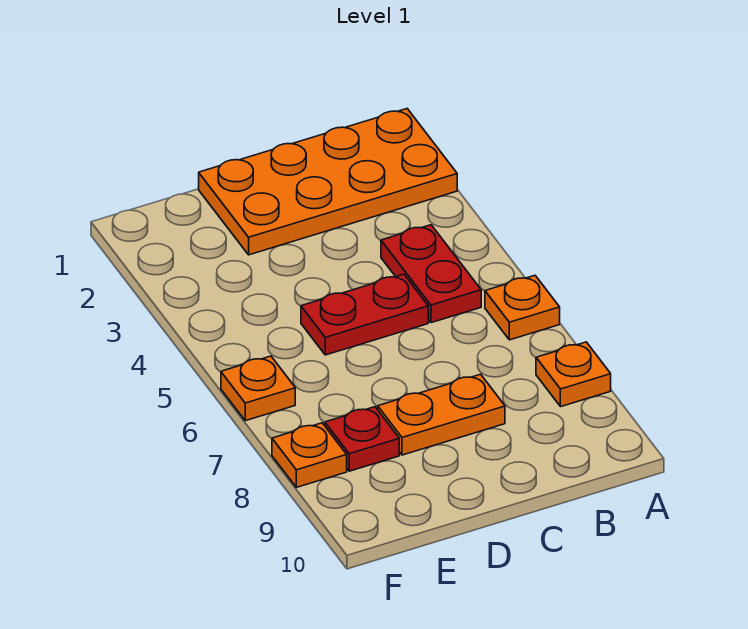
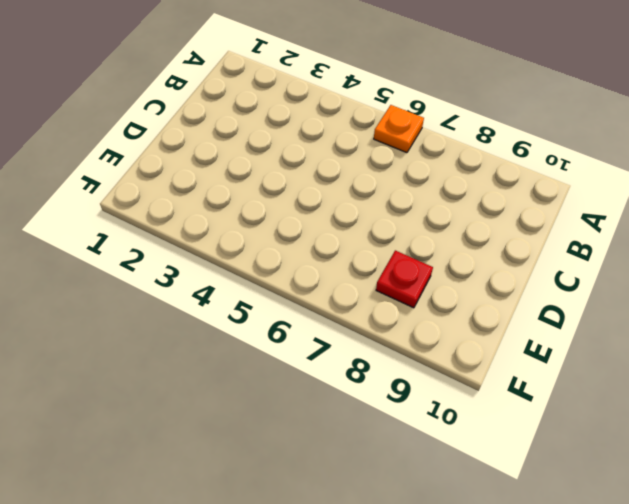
none -> orange plate A1:D2 level 1
none -> orange plate A8 level 1

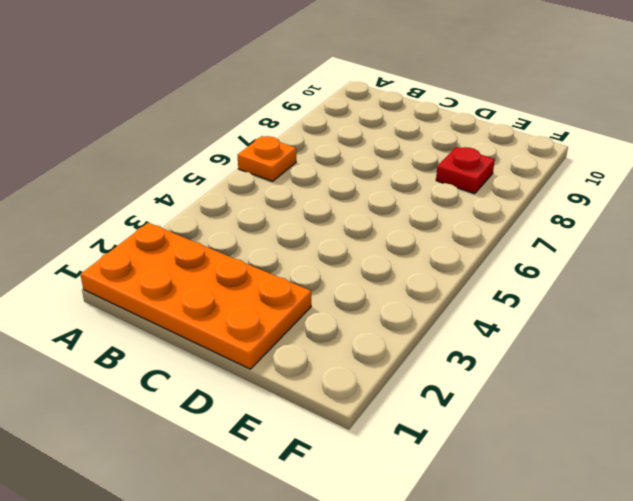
none -> orange plate A8 level 1
none -> red plate B4:B5 level 1

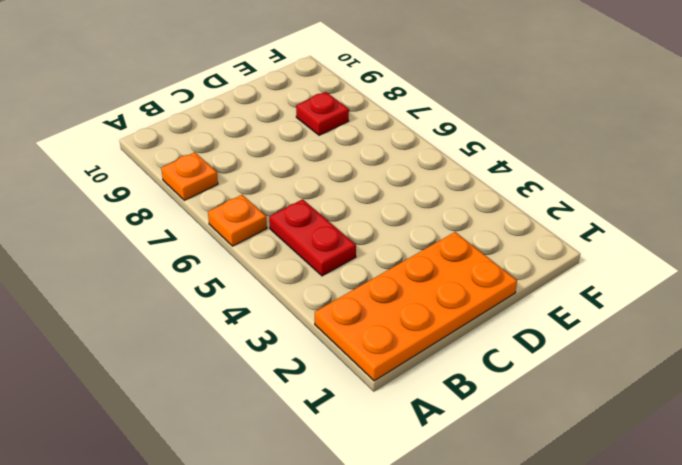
none -> red plate C5:D5 level 1
none -> orange plate C8:D8 level 1

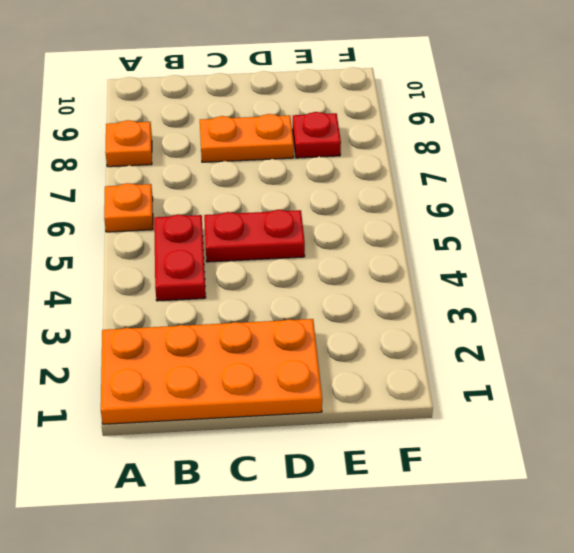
none -> orange plate F6 level 1
none -> orange plate F8 level 1

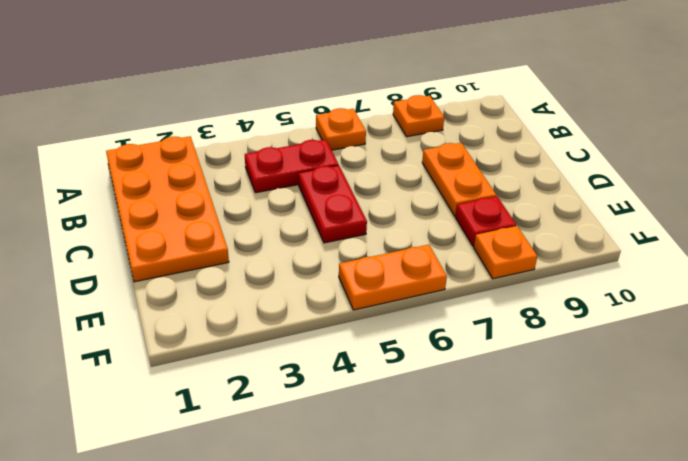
orange plate F5:F6 level 1 -> orange plate F6 level 1

